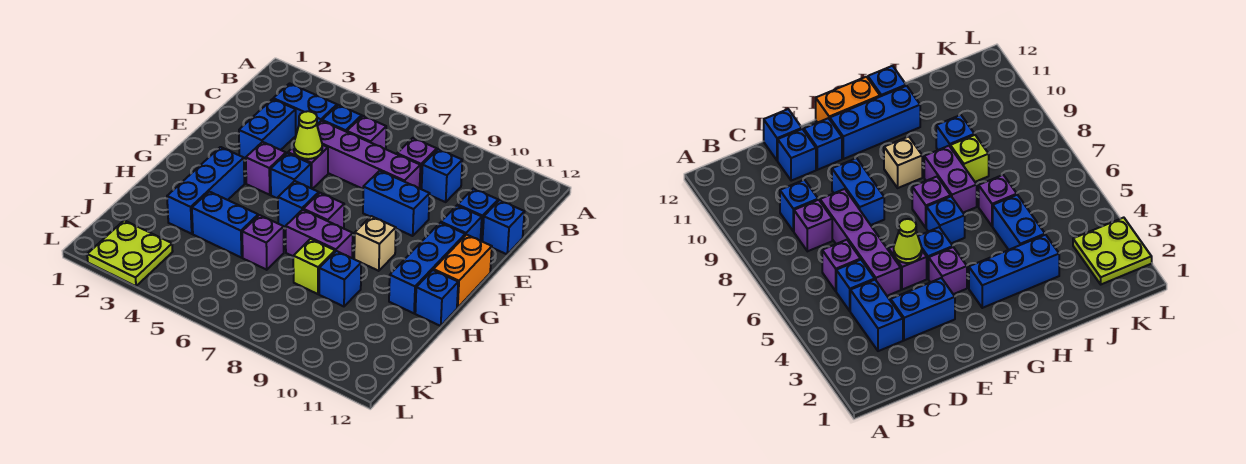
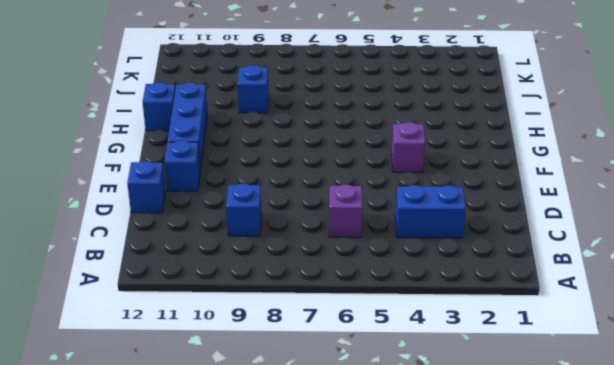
none -> blue brick C5 level 1
none -> purple brick C8 level 1
none -> blue brick D3:E3 level 1

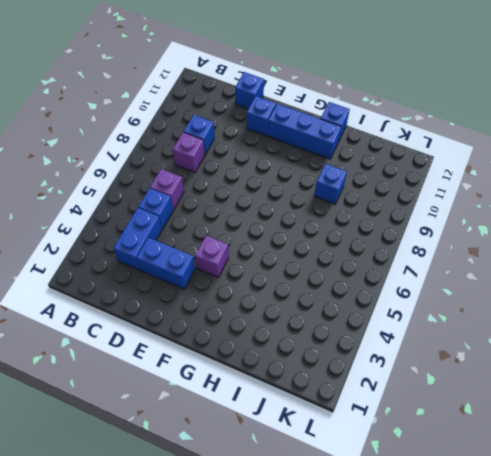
none -> purple brick D5:D8 level 1
none -> blue brick D11 level 1
none -> purple brick E5 level 1

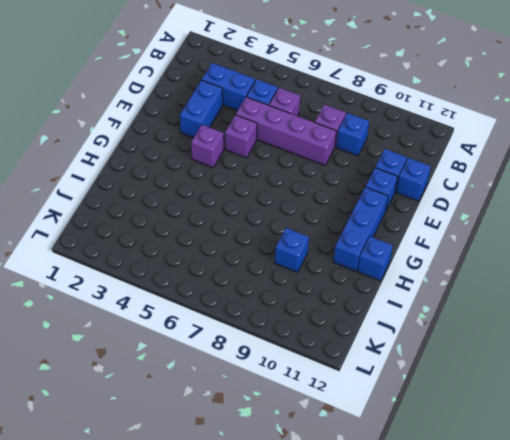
none -> blue brick E8:E9 level 1
none -> blue brick F5 level 1
none -> orange brick F12:G12 level 1

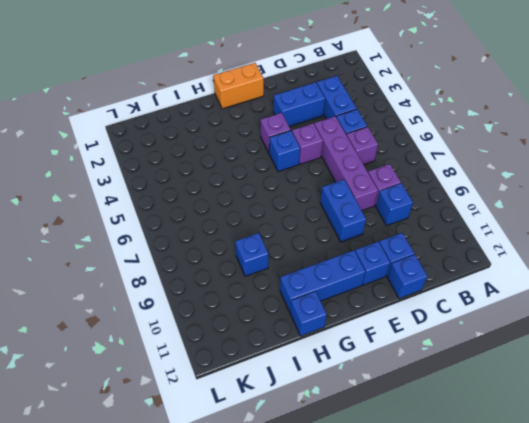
orange brick F1:G1 level 1 -> orange brick F12:G12 level 1
none -> blue brick G3:I3 level 1
none -> blue brick G6 level 1
none -> purple brick G7 level 1

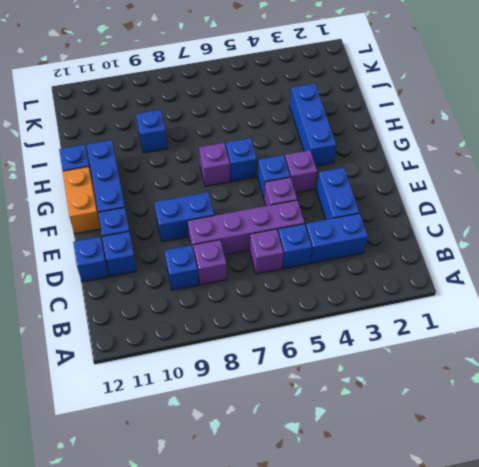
none -> tan brick G9 level 1
none -> purple brick H7:H8 level 1
none -> blue brick I4:I5 level 1

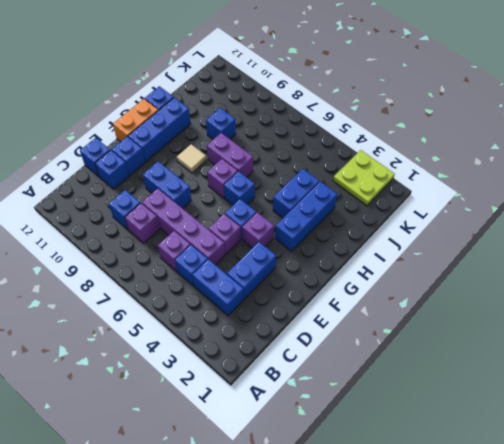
tan tile G9 level 1 -> tan brick G9 level 1
blue brick H4:I4 level 1 -> blue brick I4:I5 level 1
none -> purple brick I6 level 1
none -> lime brick I8 level 1
none -> lime cone E5 level 2

